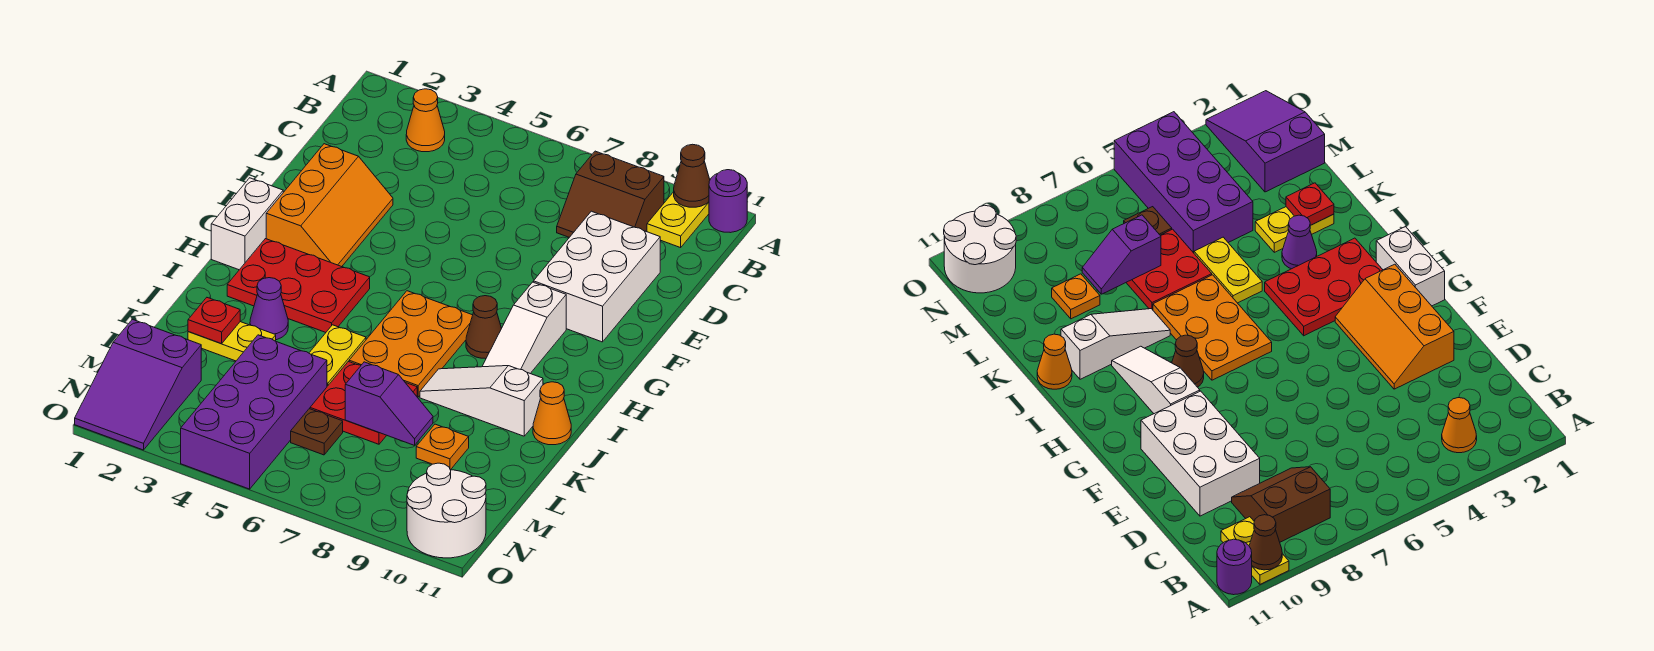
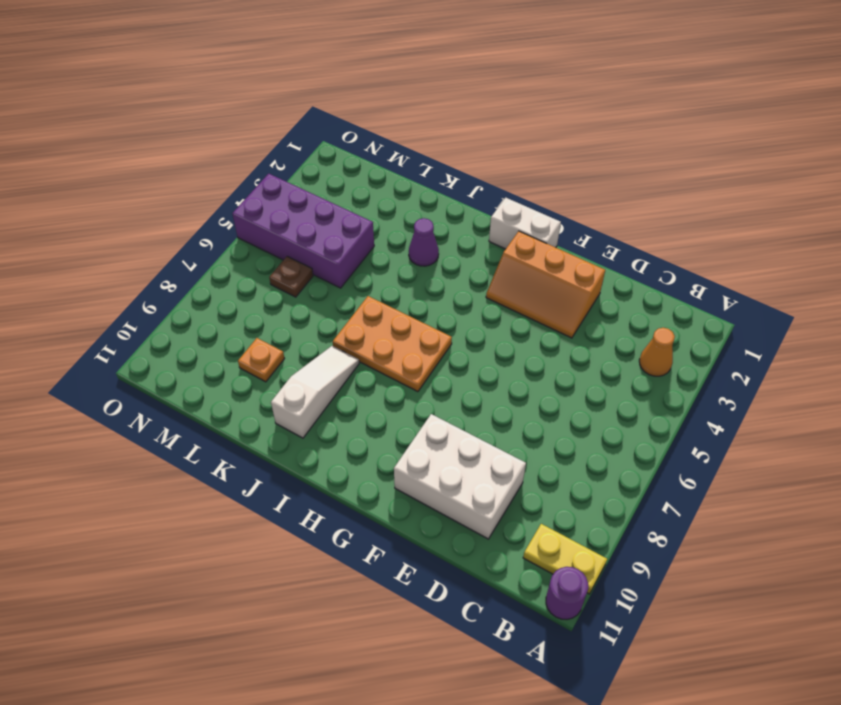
none -> brown slope B8:C9 level 1 top B
none -> white slope G9:I9 level 1 top G
none -> red plate H2:I4 level 1

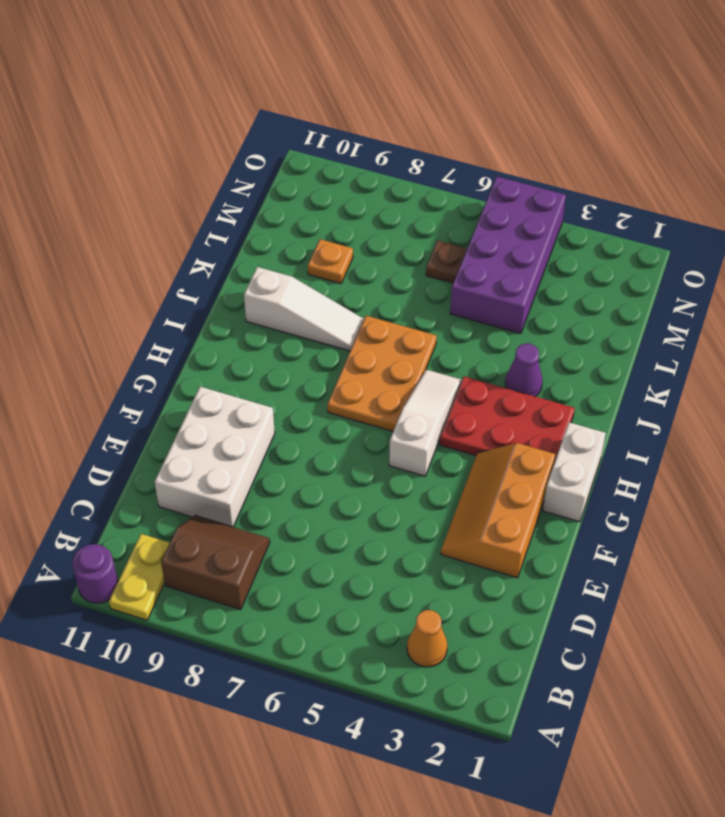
white slope G5:I5 level 1 top G -> white slope G9:I9 level 1 top G
none -> brown cone H8 level 1
none -> yellow plate J5:K5 level 1
none -> orange cone J11 level 1

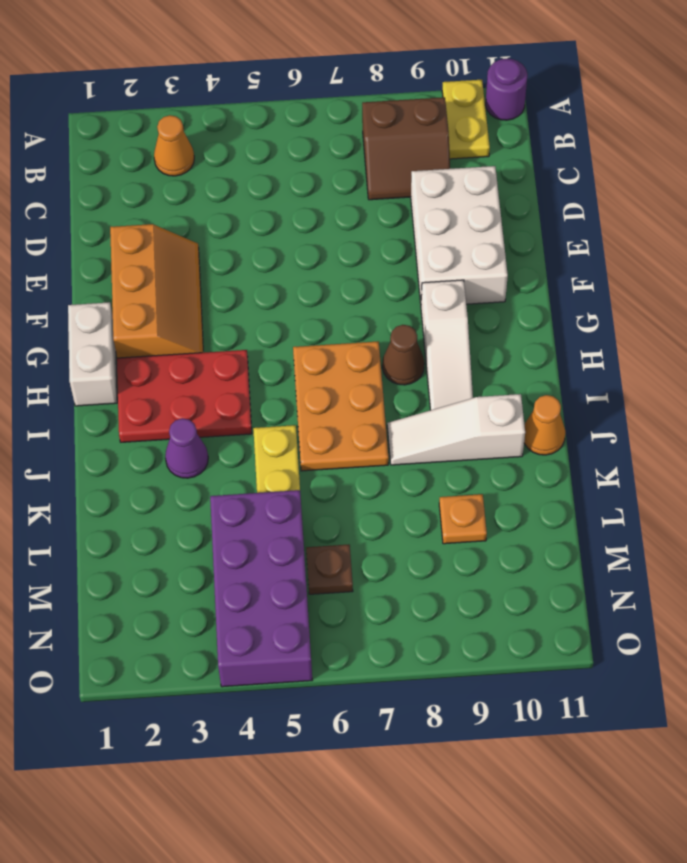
none -> yellow plate K2:K3 level 1
none -> red plate K6:L7 level 1
none -> purple slope M1:O2 level 1 top M

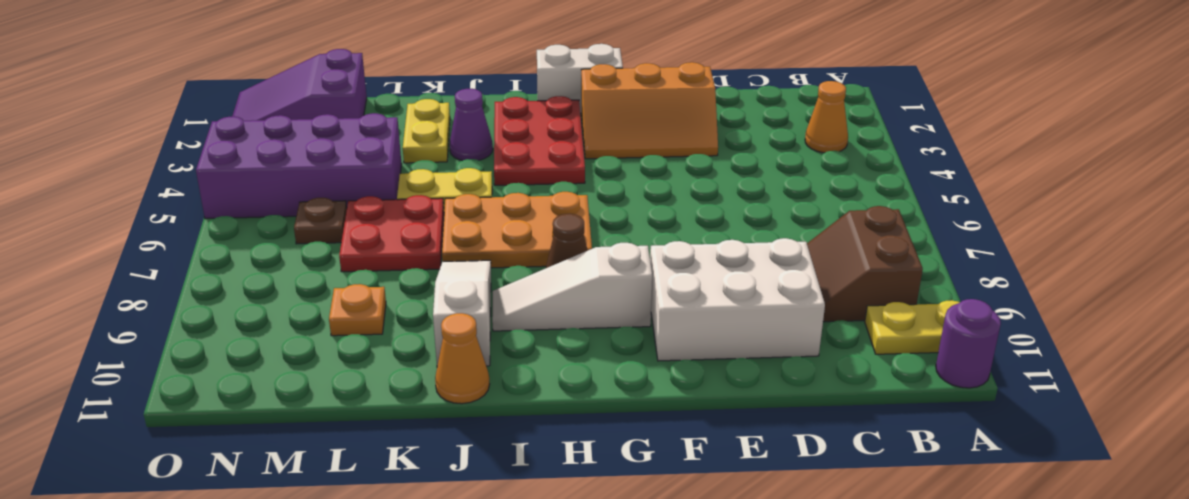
none -> white round brick N10:O11 level 1
none -> brown cone A10 level 2
none -> red plate K2 level 2

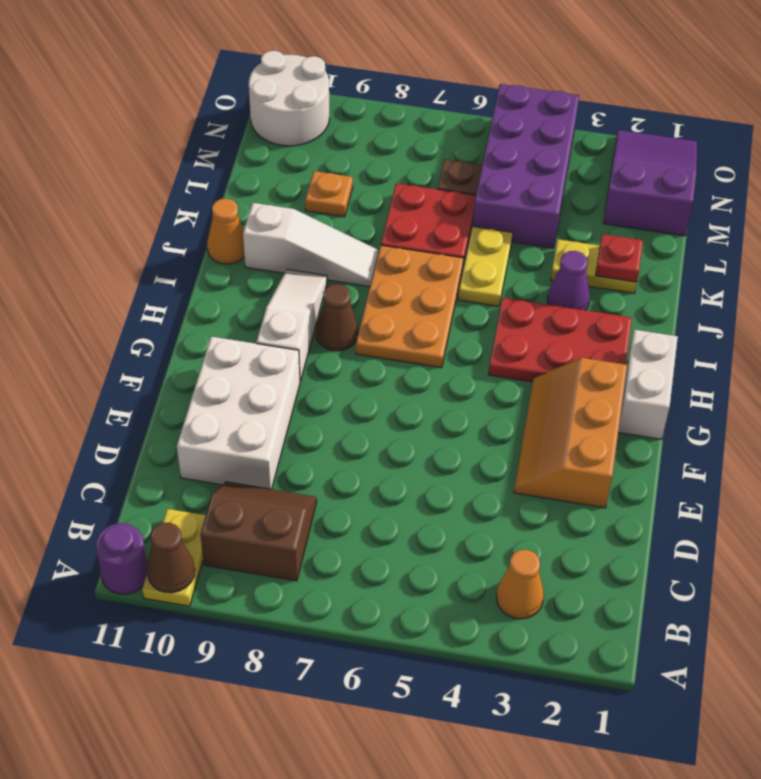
none -> purple slope L7:L8 level 2 top 7

